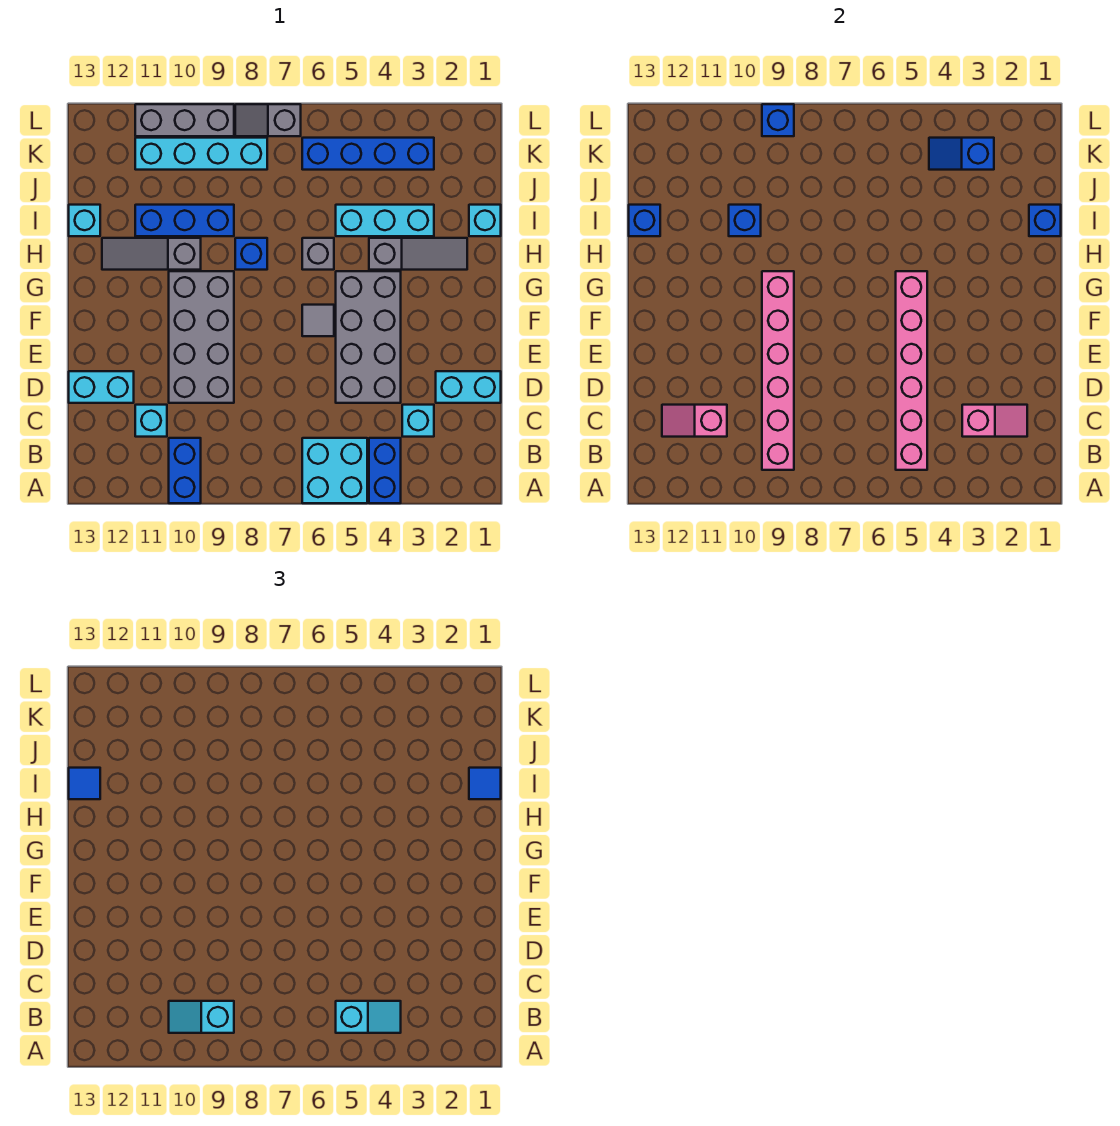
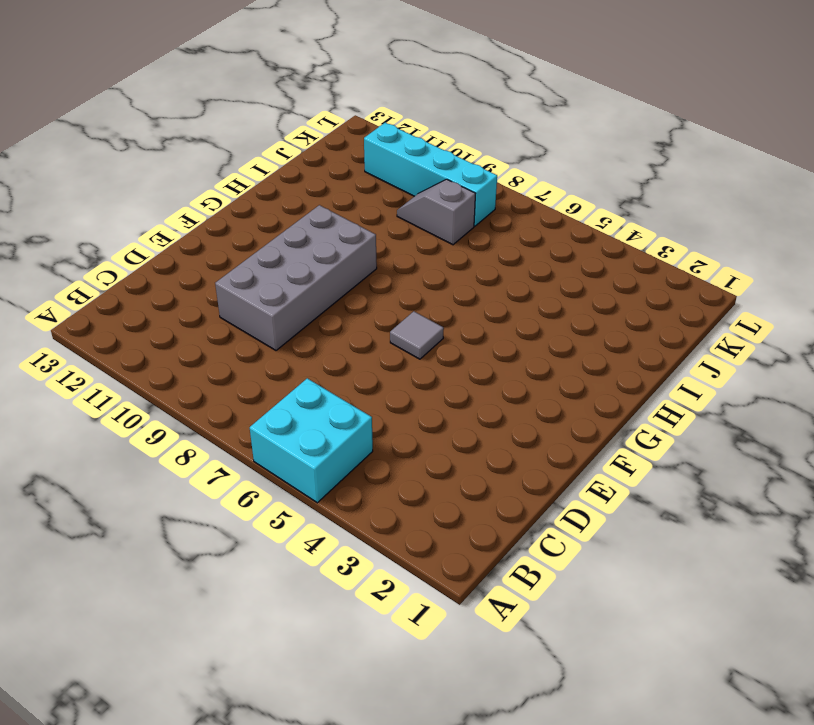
grey slope J8:J9 level 1 top 8 -> grey slope L7:L8 level 1 top 7
none -> blue brick A4:B4 level 1
none -> blue brick A10:B10 level 1
none -> cyan brick C3 level 1
none -> cyan brick C11 level 1

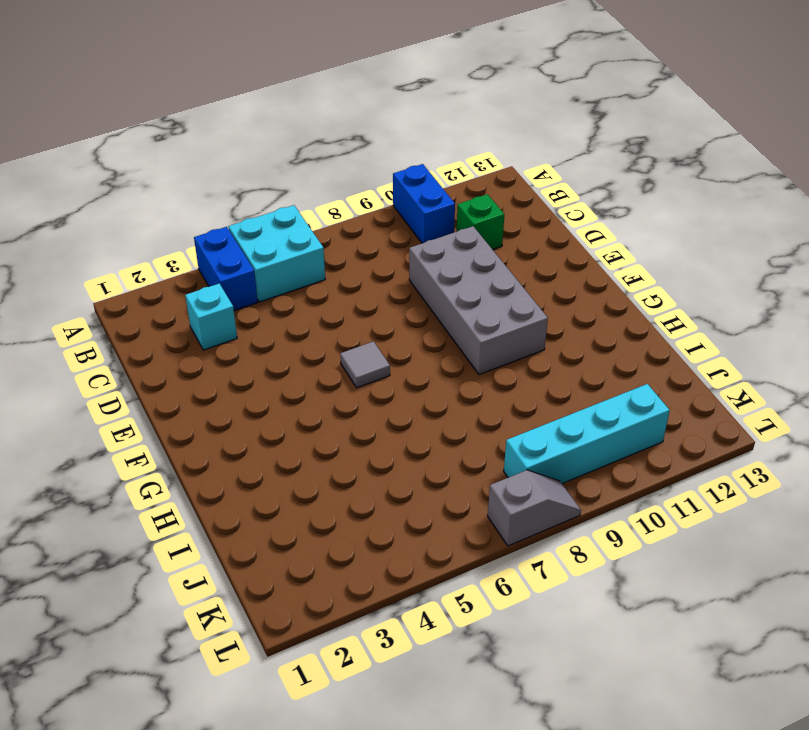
green brick C11 level 1 -> cyan brick C11 level 1
none -> cyan brick D1:D2 level 1
none -> grey brick D4:G5 level 1
none -> cyan brick D12:D13 level 1
none -> grey slope H2:H4 level 1 top 4

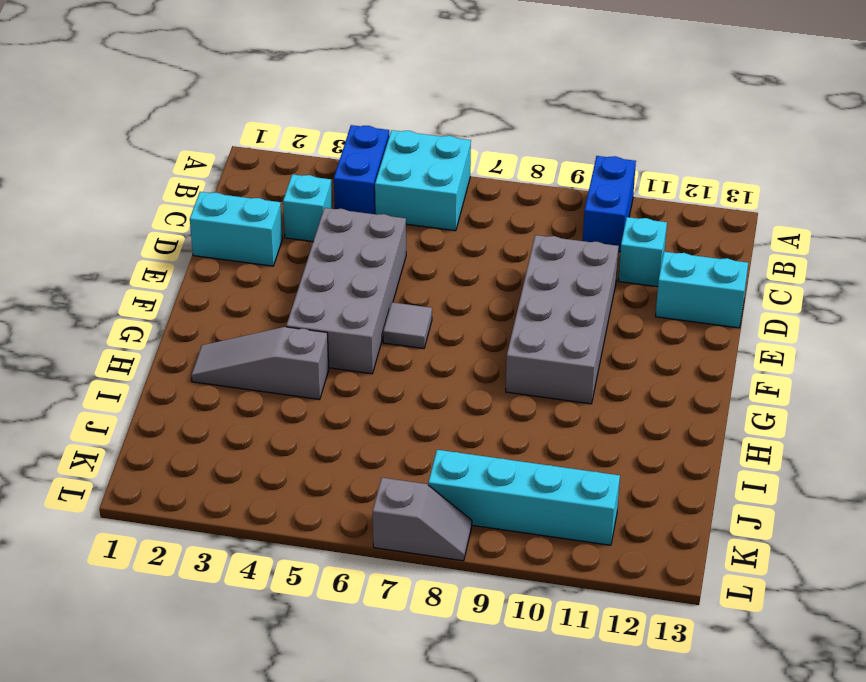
none -> grey brick H6 level 1
none -> blue brick H8 level 1
none -> grey slope H10:H12 level 1 top 10
none -> cyan brick I1 level 1

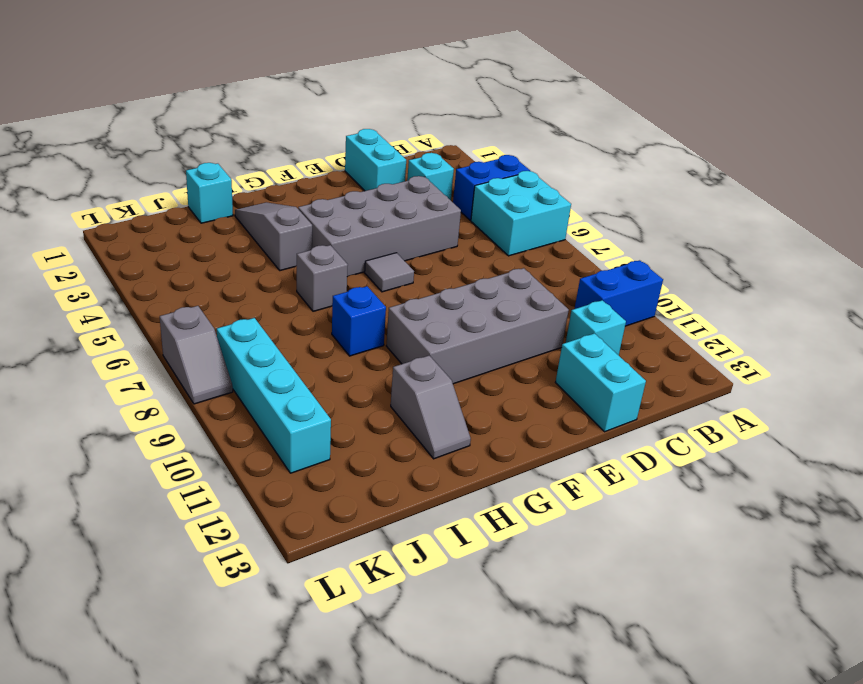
grey slope H11:H12 level 1 top 11 -> grey slope H10:H12 level 1 top 10
none -> cyan brick I3:I5 level 1
none -> blue brick I9:I11 level 1
none -> cyan brick I13 level 1
none -> blue brick K3:K6 level 1

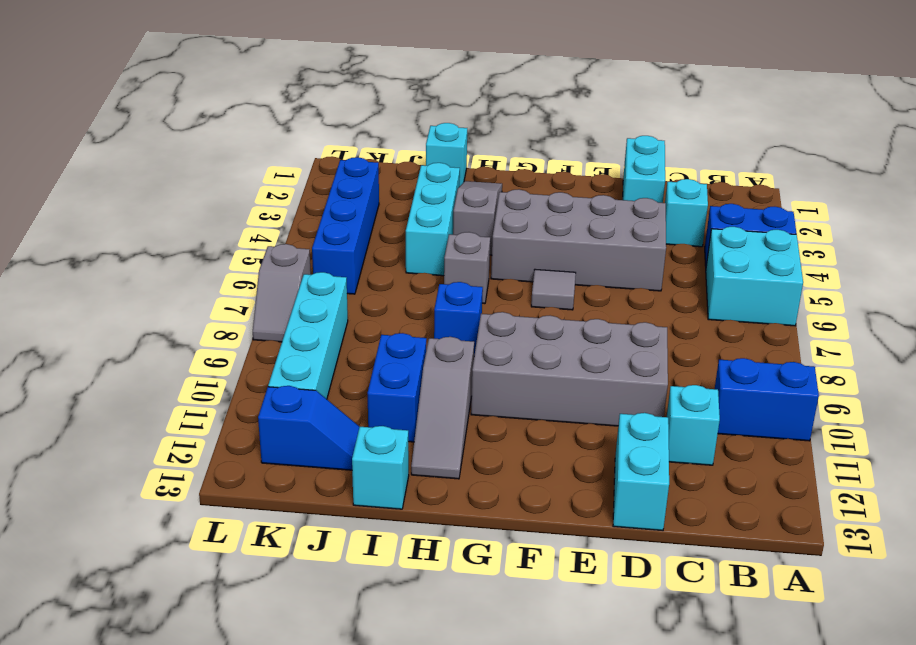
blue brick I10:I11 level 1 -> blue brick I9:I11 level 1
blue slope J12:K12 level 1 top K -> blue slope K3:K4 level 2 top 3
none -> grey brick L9:L11 level 1
none -> pink brick B5:G5 level 2
none -> pink brick B9:G9 level 2
none -> pink slope C2:C3 level 2 top 3

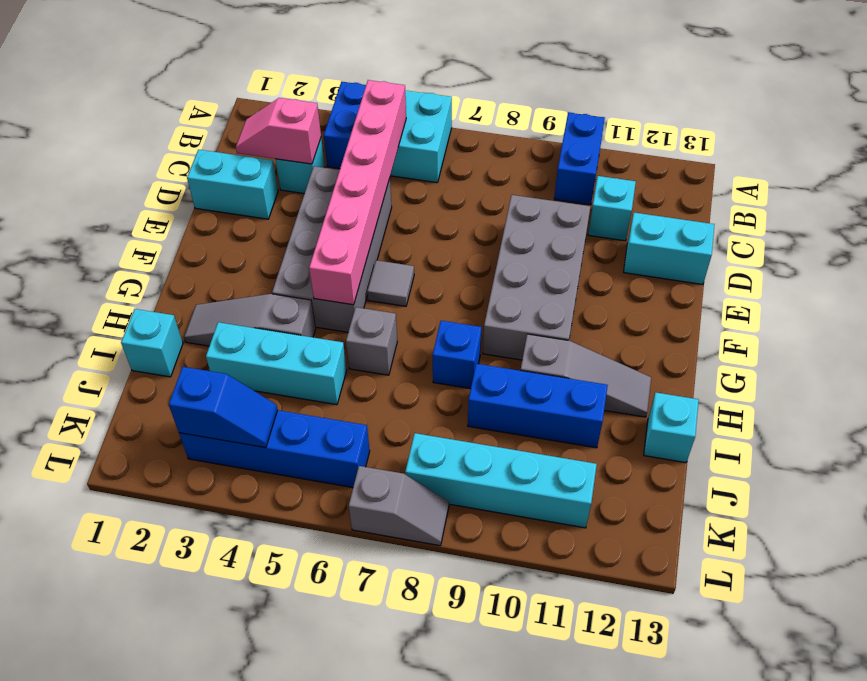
none -> grey brick L9:L11 level 1
none -> pink brick B9:G9 level 2
none -> pink slope C11:C12 level 2 top 11
none -> blue brick I1 level 2

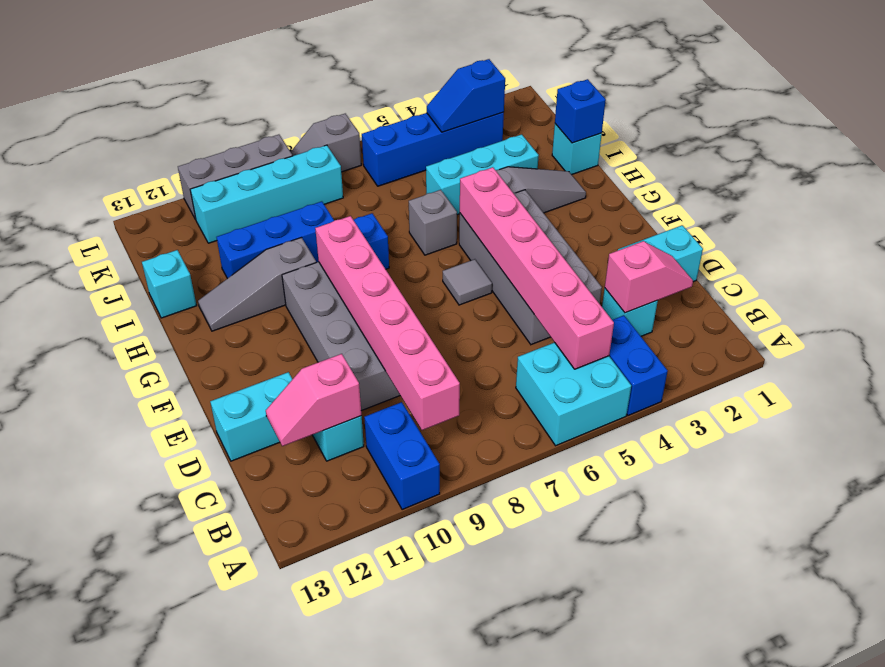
none -> blue brick I10 level 2
none -> blue brick I13 level 2
none -> blue brick L9 level 2
none -> cyan slope B4:B5 level 3 top 5

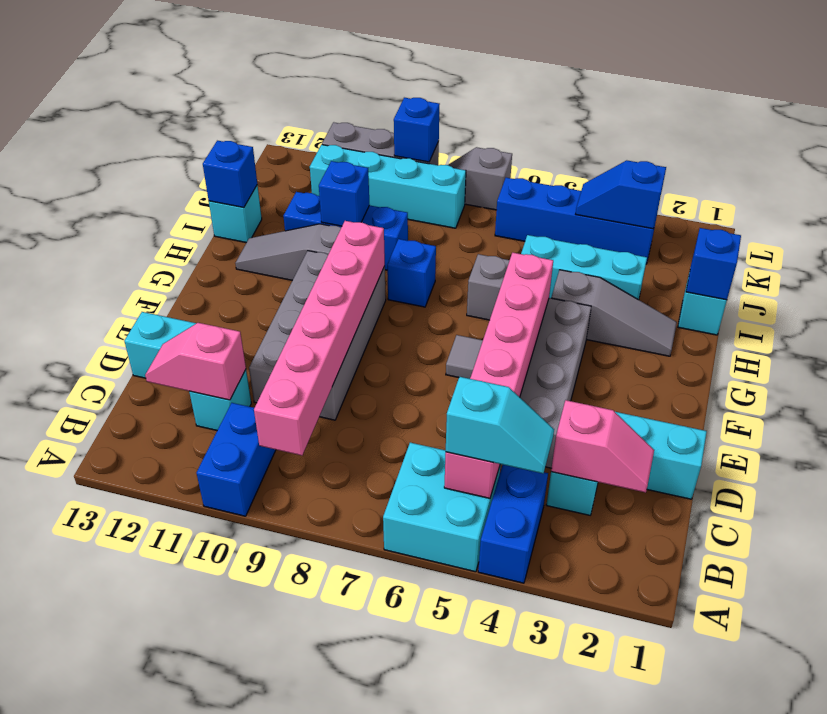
none -> cyan slope B9:B10 level 3 top 9
none -> blue tile I1 level 3
none -> blue tile I13 level 3

